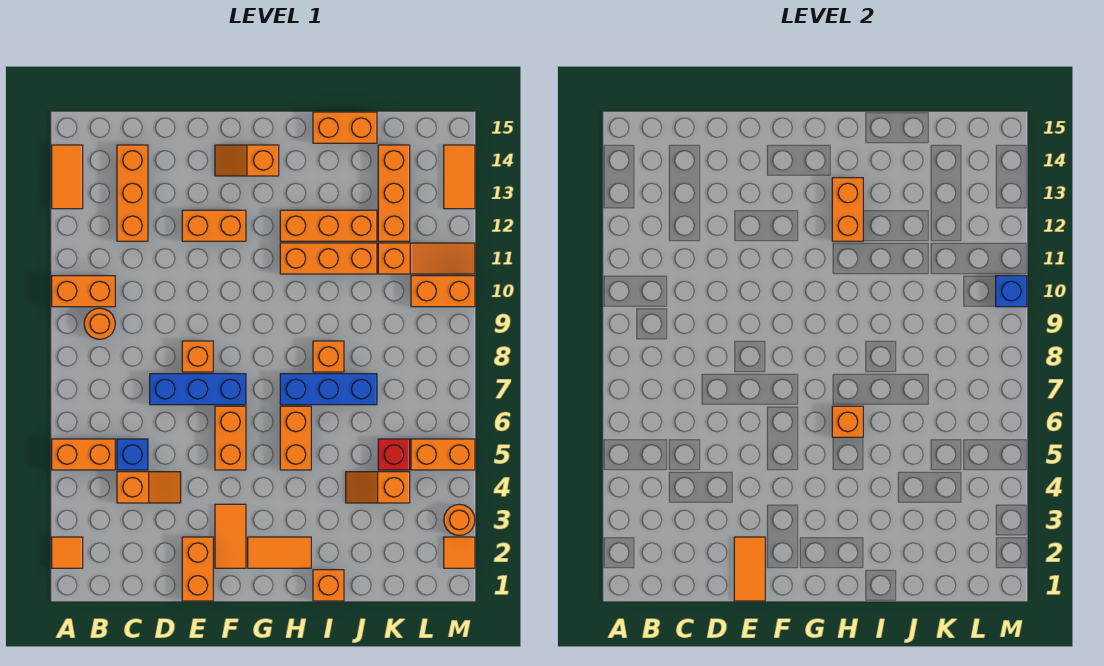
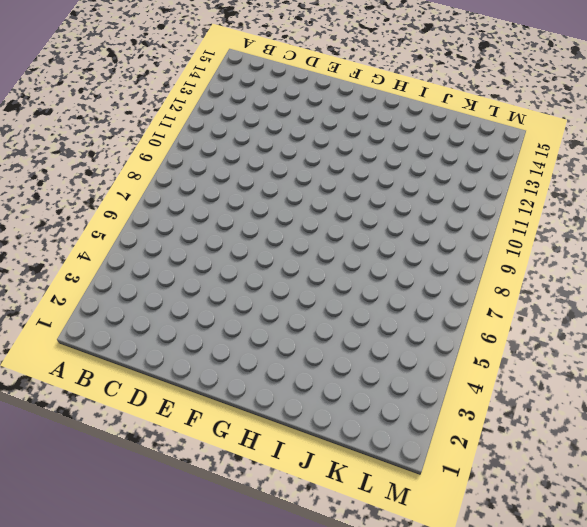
none -> orange tile A2 level 1
none -> orange brick A5:B5 level 1
none -> orange brick A10:B10 level 1
none -> orange tile A13:A14 level 1

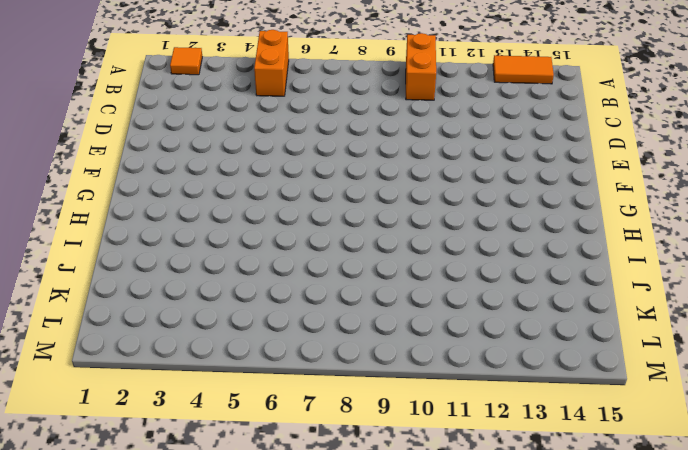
none -> orange round brick B9 level 1
none -> orange slope C4:D4 level 1 top C
none -> blue brick C5 level 1
none -> orange brick C12:C14 level 1

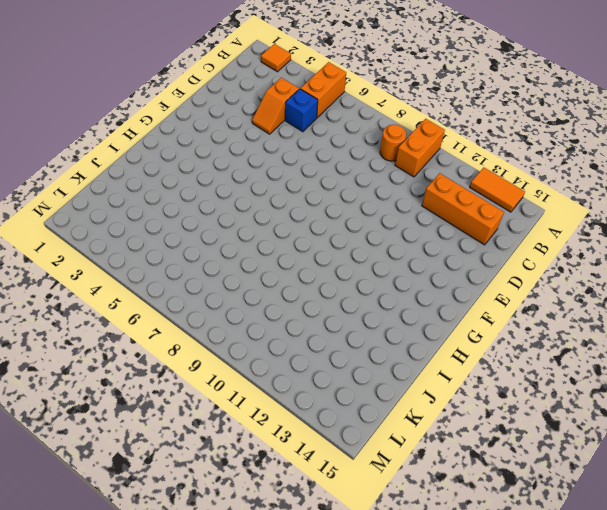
none -> blue brick D7:F7 level 1
none -> orange brick E1:E2 level 1
none -> orange brick E8 level 1
none -> orange brick E12:F12 level 1

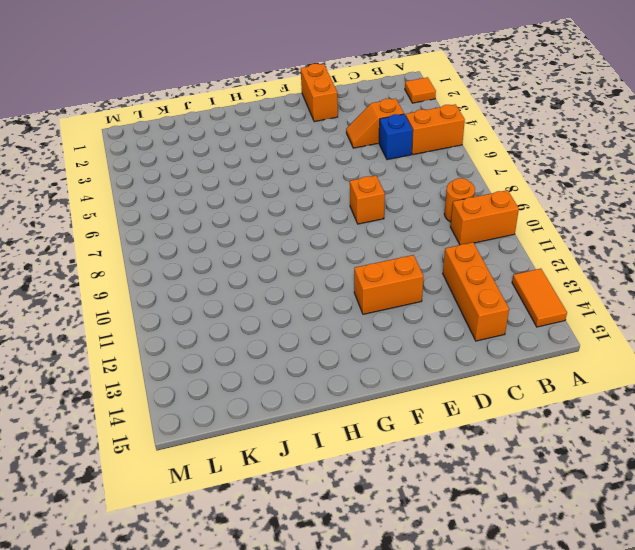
none -> blue brick D7:F7 level 1
none -> orange tile F2:F3 level 1
none -> orange brick F5:F6 level 1
none -> orange slope F14:G14 level 1 top G

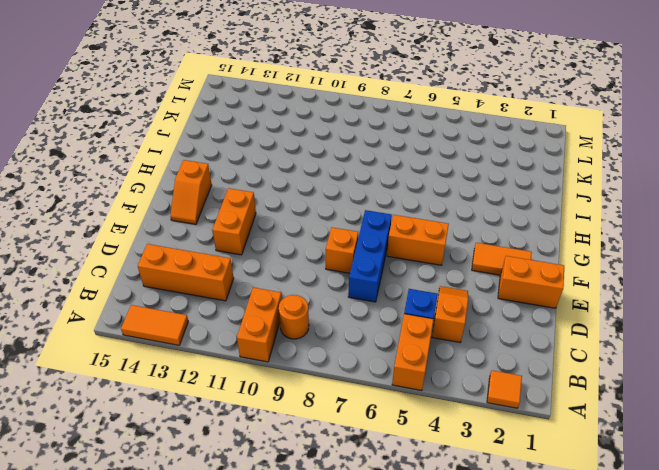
none -> orange tile G2:H2 level 1
none -> orange brick H5:H6 level 1
none -> blue brick H7:J7 level 1
none -> orange brick H11:J11 level 1

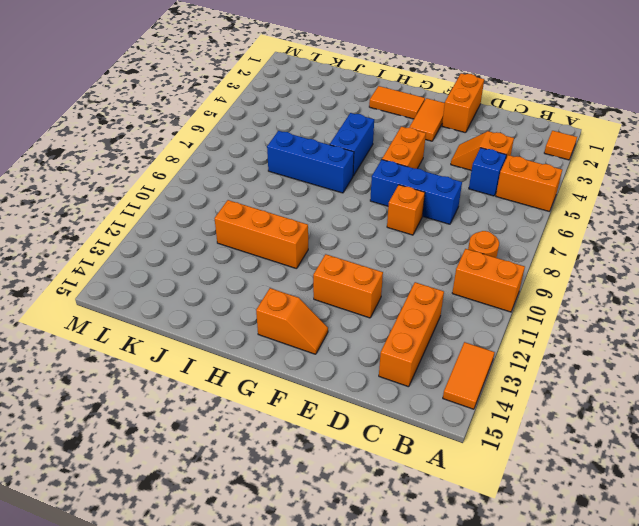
blue brick H5:H6 level 1 -> orange brick H5:H6 level 1
none -> orange brick H12:J12 level 1
none -> orange brick I1 level 1
none -> orange brick I8 level 1
none -> orange brick I15:J15 level 1

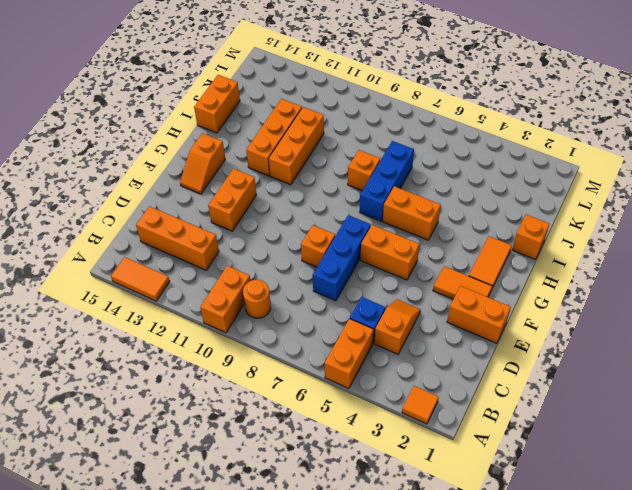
none -> orange slope J4:K4 level 1 top K
none -> red brick K5 level 1
none -> orange slope K11:M11 level 1 top K
none -> orange brick K12:K14 level 1

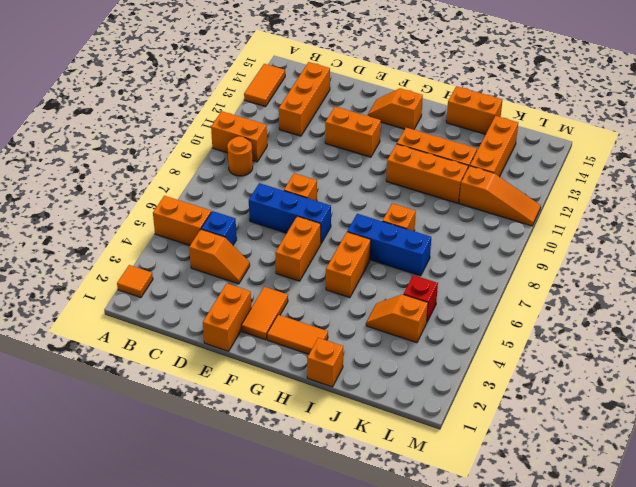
none -> orange brick L5:M5 level 1
none -> orange brick L10:M10 level 1
none -> orange tile M2 level 1
none -> orange round brick M3 level 1

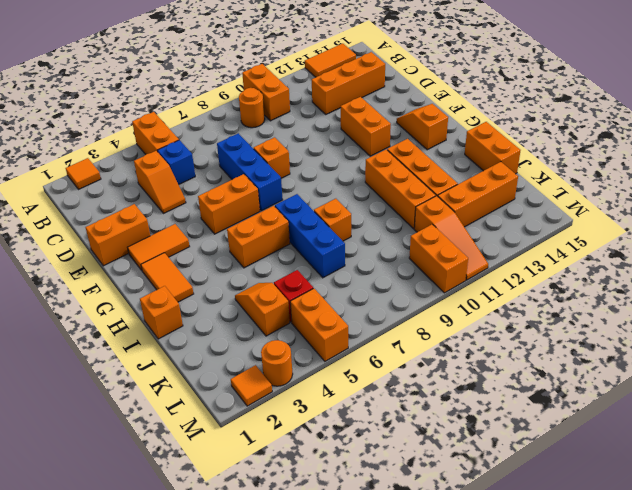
none -> orange tile M13:M14 level 1
none -> orange tile E1:E2 level 2
none -> orange brick H6 level 2
none -> orange brick H12:H13 level 2

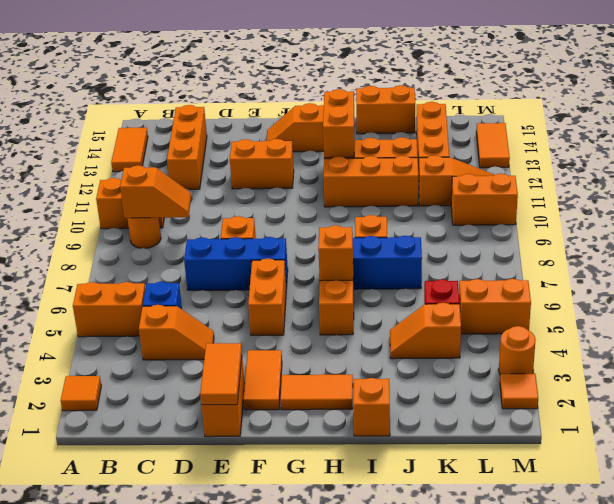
orange slope B9:C9 level 2 top B -> none
none -> blue brick M10 level 2

